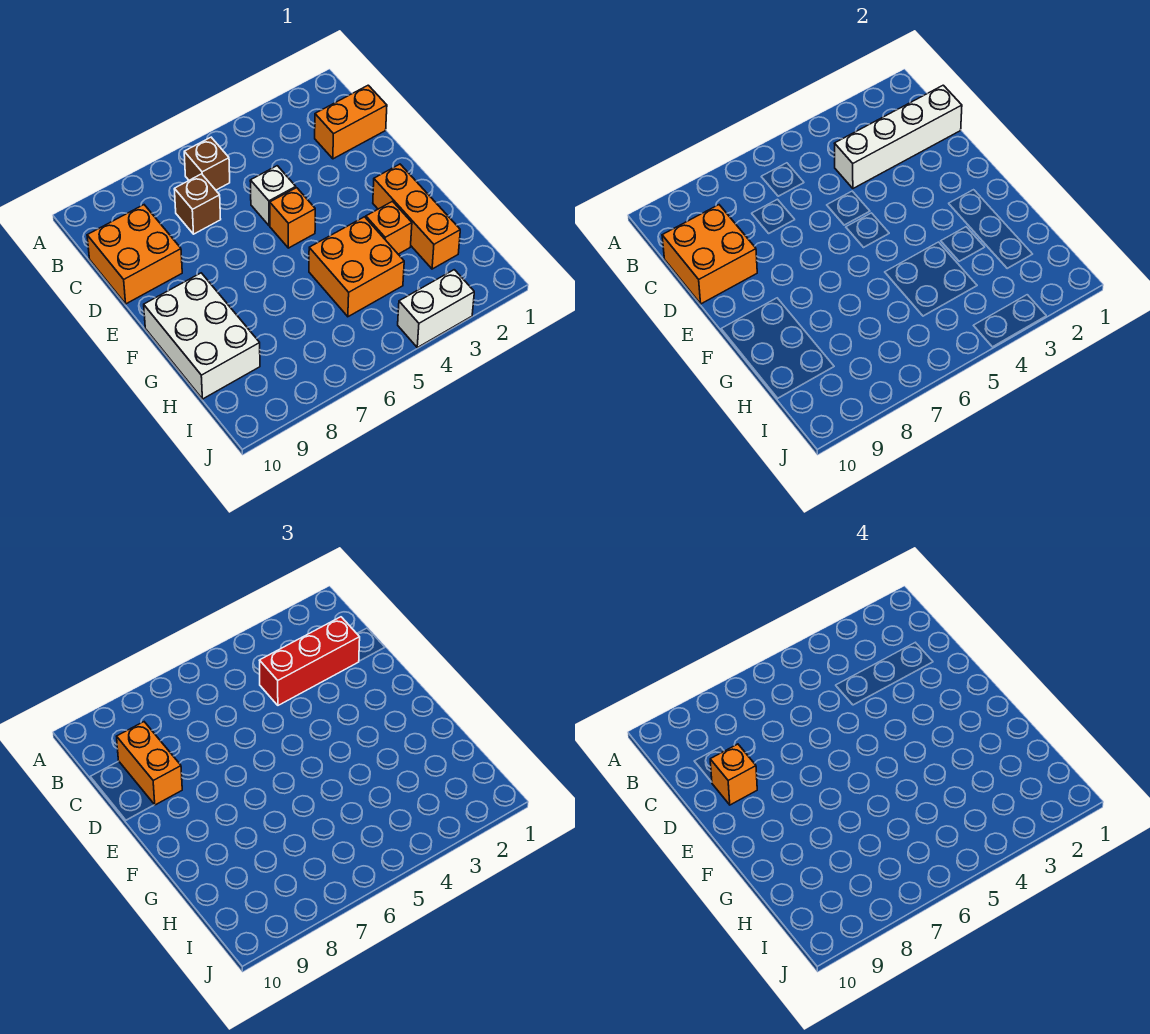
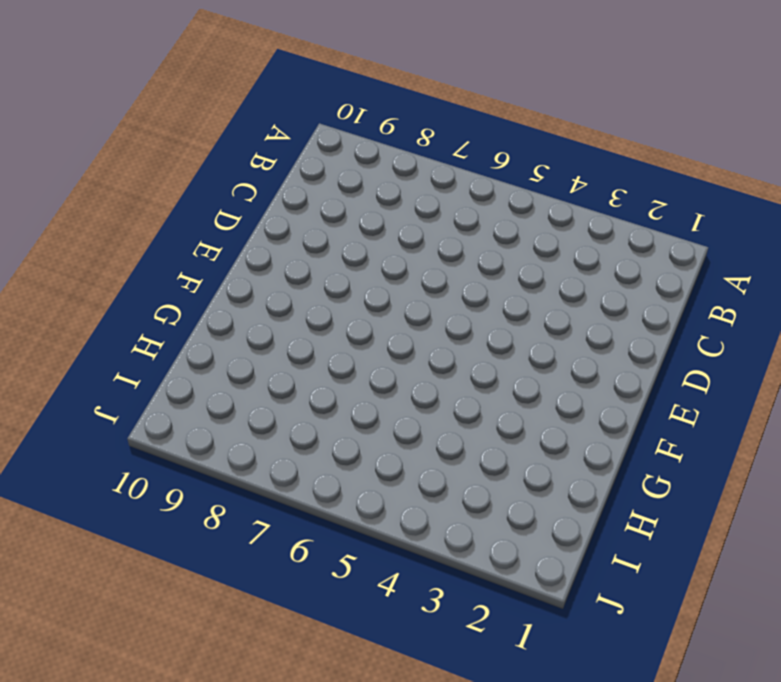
none -> brown brick B6 level 1
none -> orange brick C1:C2 level 1
none -> brown brick C7 level 1

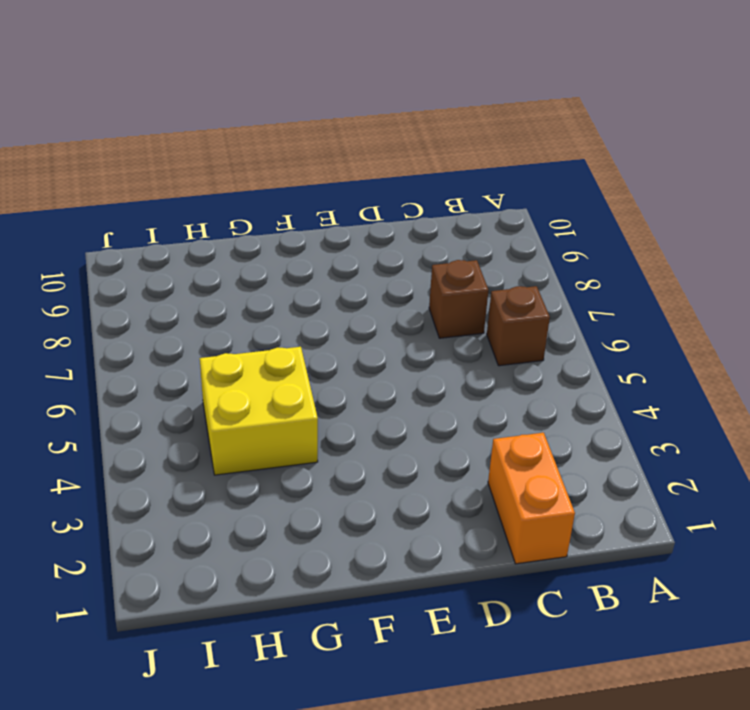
yellow brick G4:H5 level 1 -> orange brick G4:H5 level 1
none -> orange brick C9:D10 level 1
none -> white brick D5 level 1
none -> orange brick E5 level 1

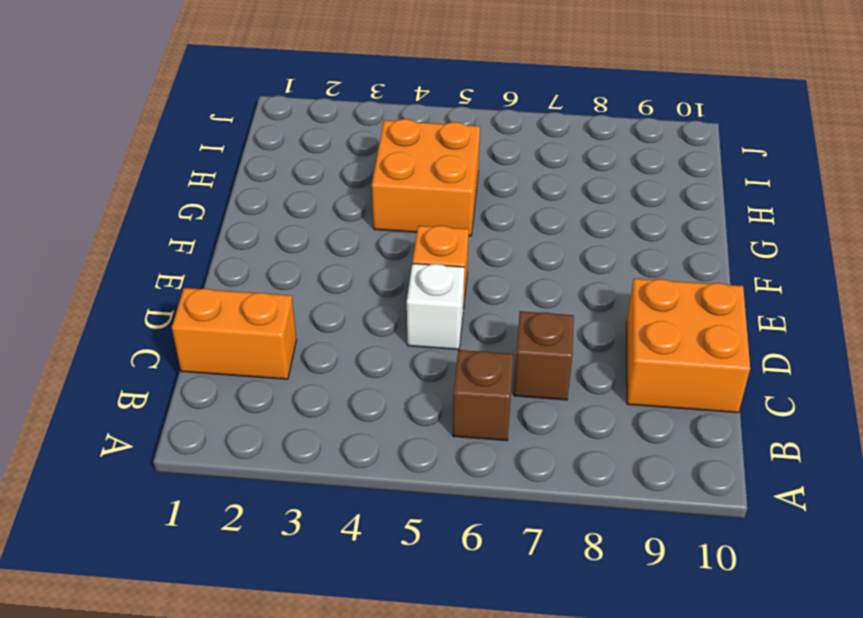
none -> orange brick F2:H2 level 1
none -> white brick F9:H10 level 1
none -> orange brick G3 level 1

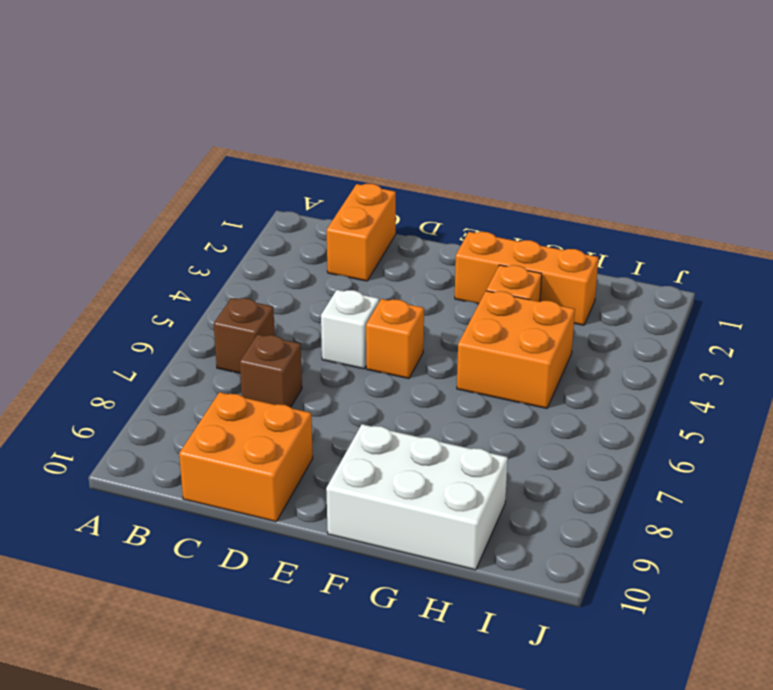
none -> white brick J3:J4 level 1
none -> white brick C1:C4 level 2
none -> orange brick C9:D10 level 2

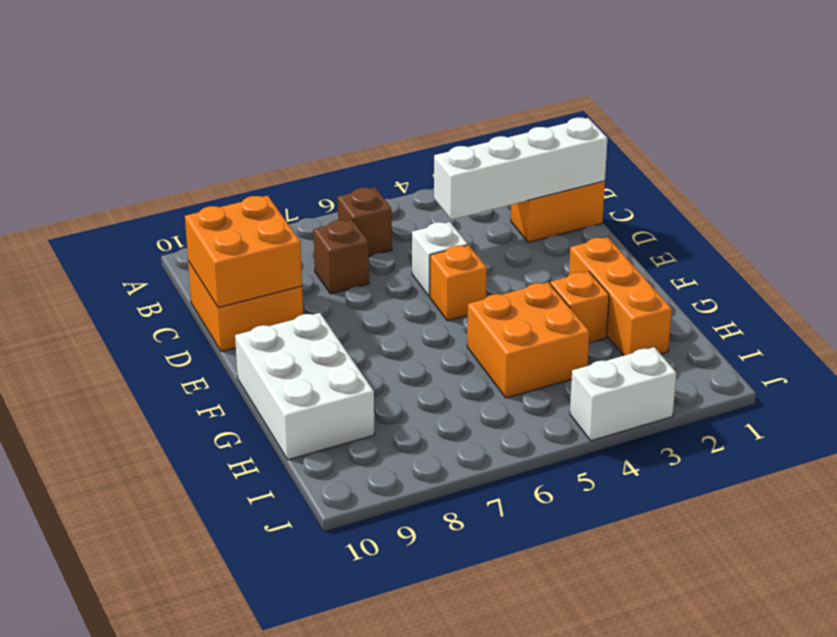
none -> red brick C2:C4 level 3
none -> orange brick C9:D9 level 3
none -> orange brick D9 level 4

